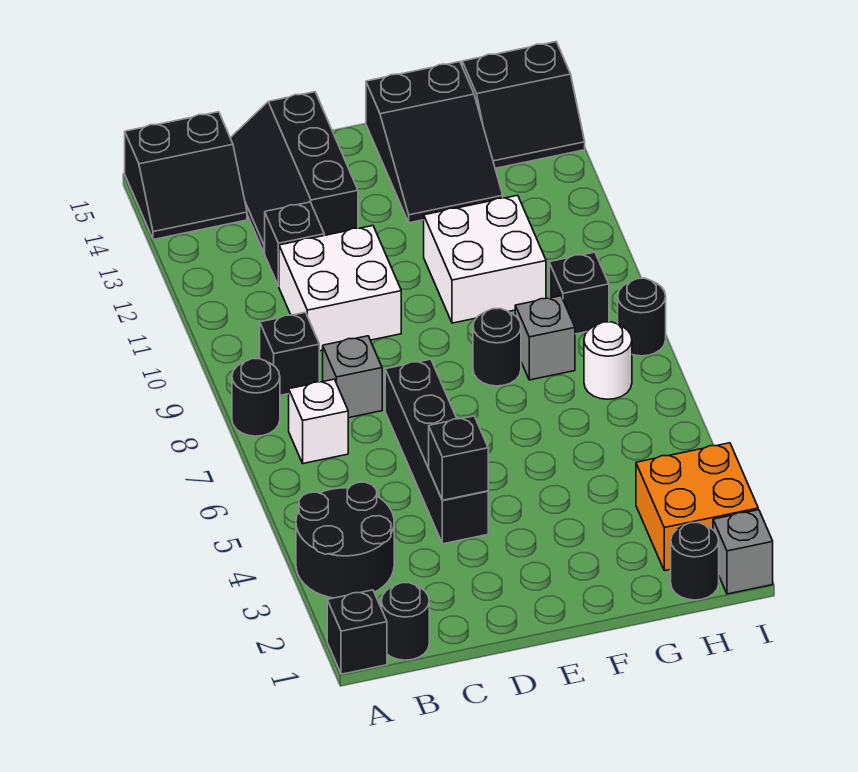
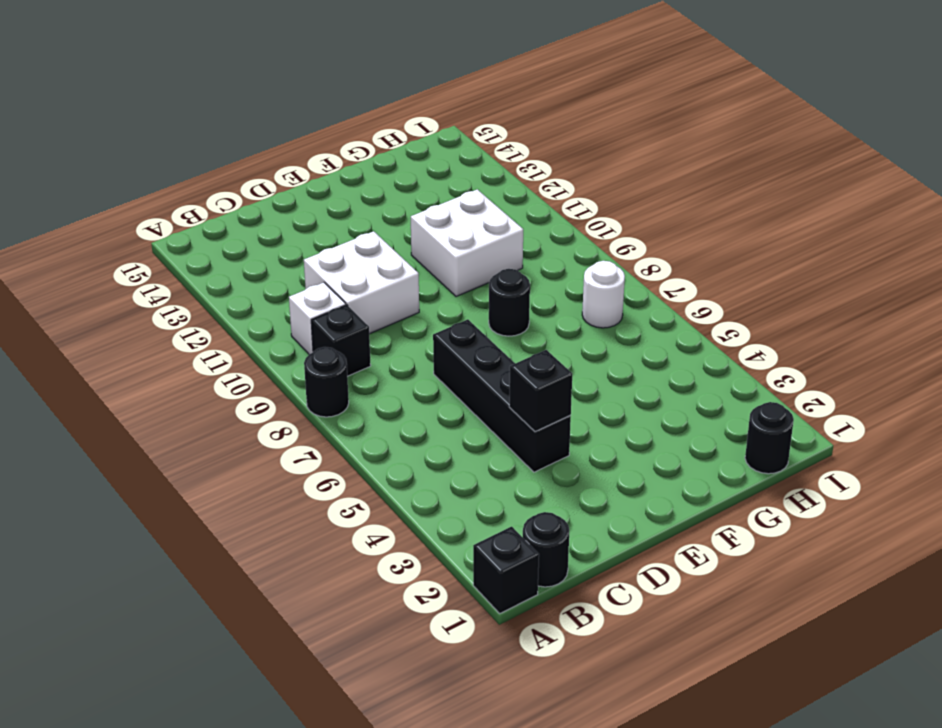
white brick B10 level 1 -> white brick B7 level 1
none -> black round brick A3:B4 level 1
none -> black slope A14:B15 level 1 top 15
none -> grey brick C8 level 1

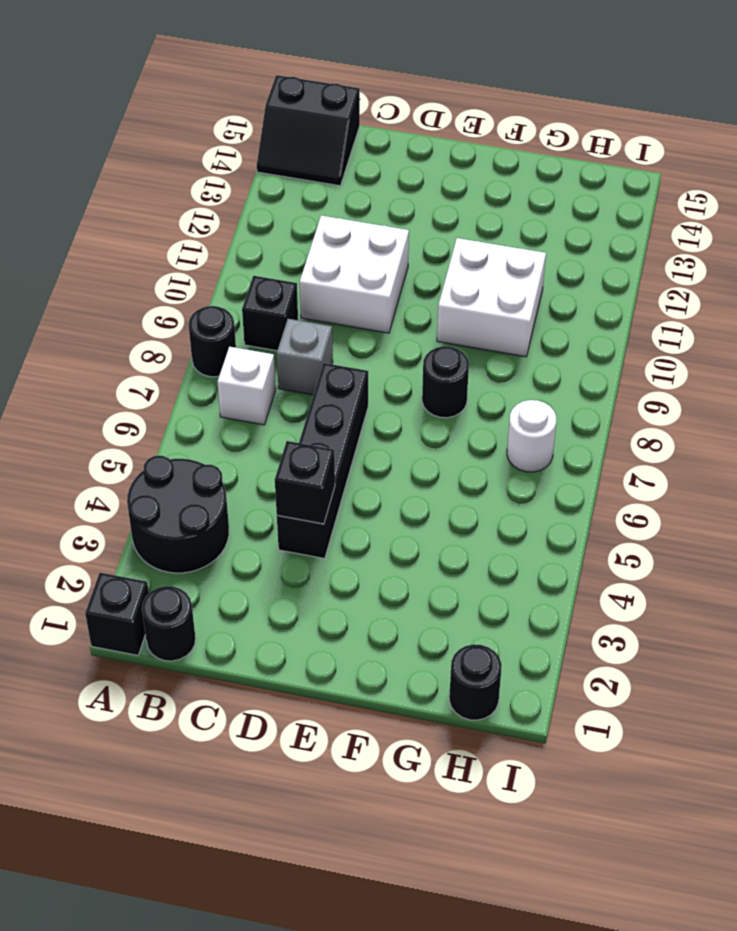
none -> black brick C12 level 1
none -> black slope C13:D15 level 1 top D
none -> black slope F13:G15 level 1 top 15

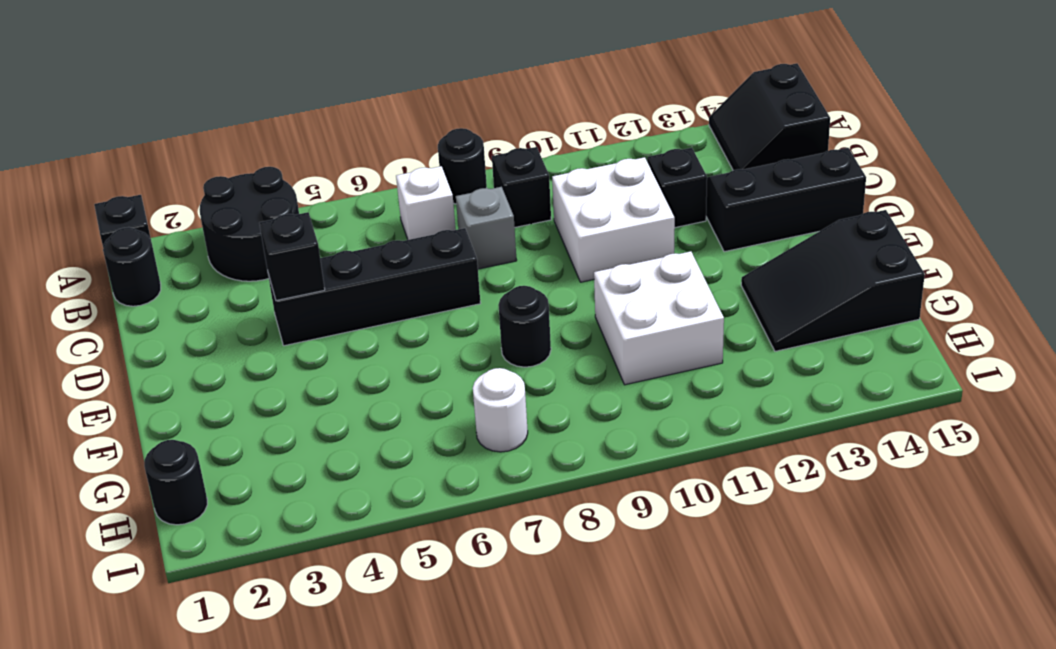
none -> grey brick G8 level 1
none -> orange brick H2:I3 level 1
none -> black brick H9 level 1

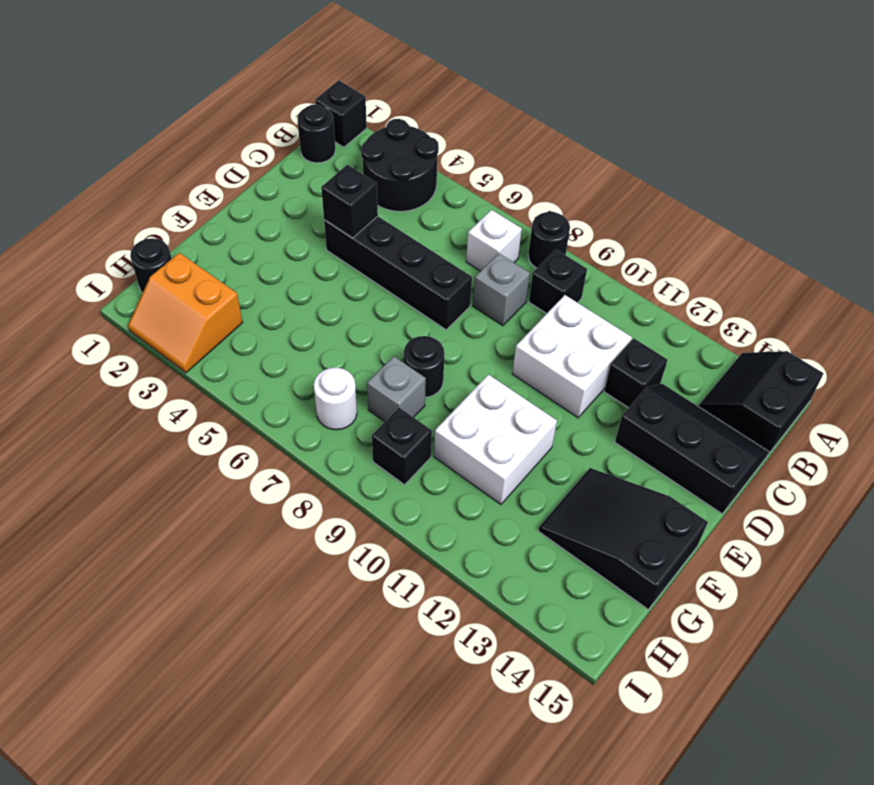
orange slope H2:I3 level 1 top H -> orange brick H2:I3 level 1
none -> black slope H14:I15 level 1 top 15
none -> grey brick I1 level 1
none -> black round brick I8 level 1

